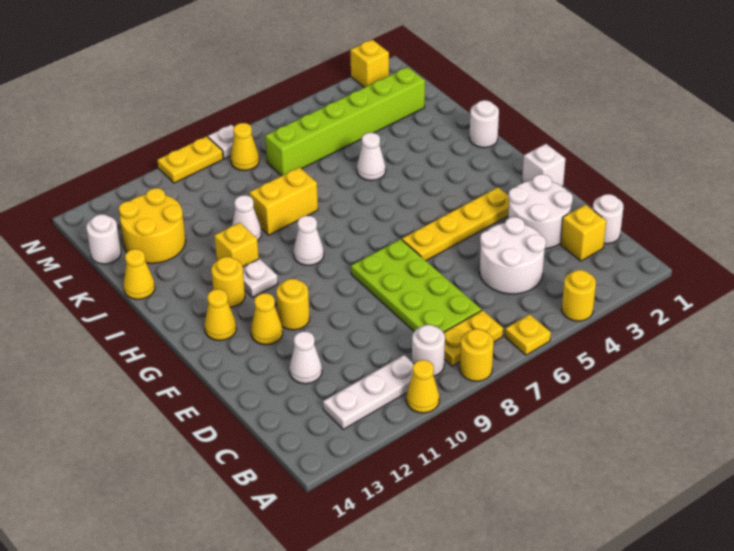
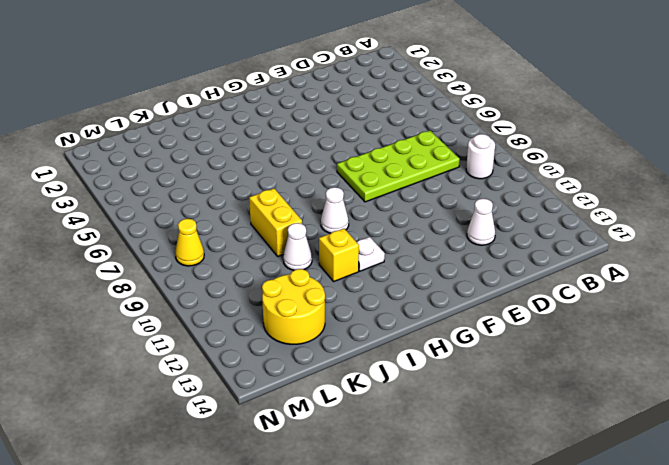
none -> yellow round brick A4 level 1
none -> yellow plate A6 level 1
none -> yellow round brick A8 level 1
none -> yellow cone A10 level 1

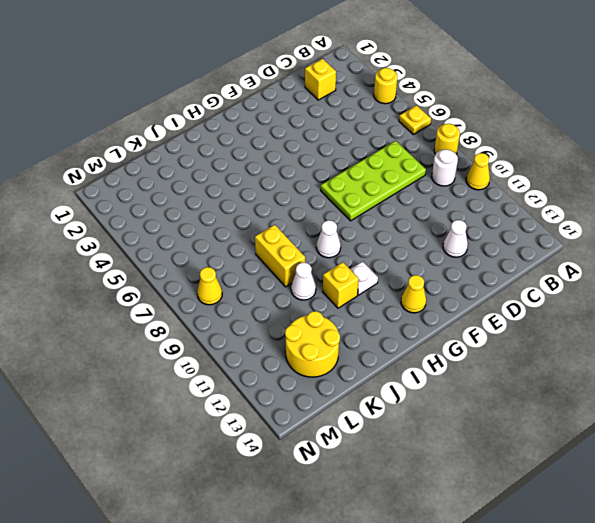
none -> yellow plate B7:B8 level 1
none -> white plate B10:B12 level 1
none -> white round brick C1 level 1
none -> white round brick C4:D5 level 1

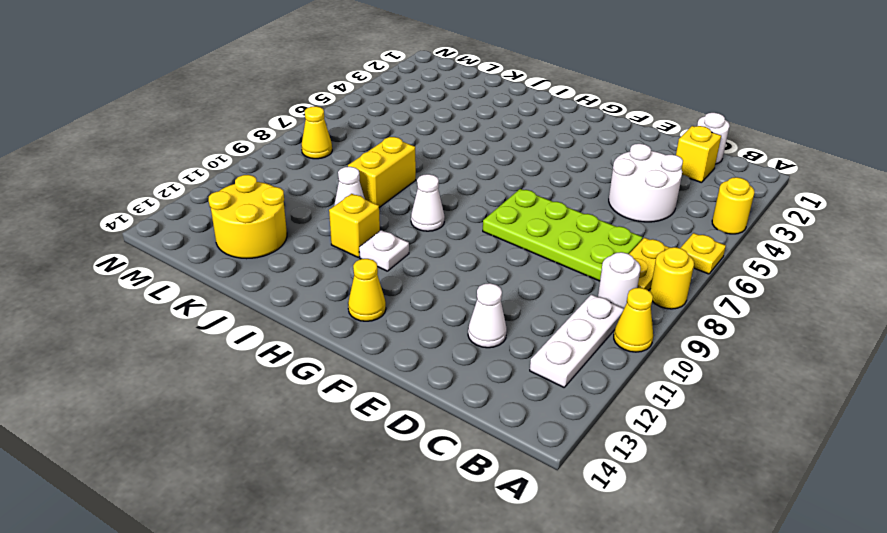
none -> white round brick D2:E3 level 1
none -> white brick F1 level 1
none -> yellow plate F3:F6 level 1
none -> yellow round brick F11 level 1

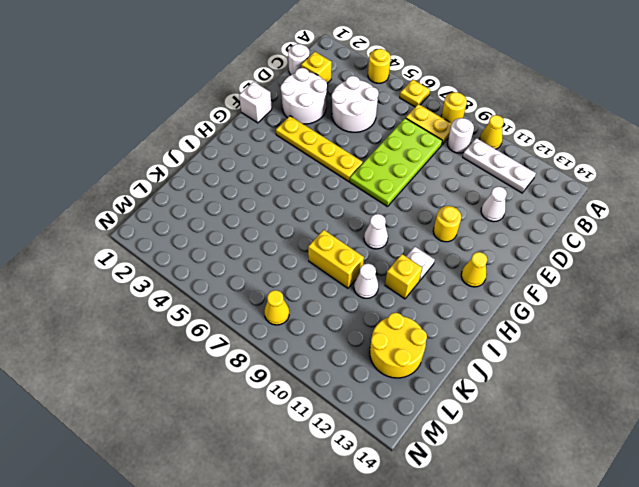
none -> yellow cone F12 level 1
none -> yellow round brick H12 level 1
none -> white round brick I1 level 1
none -> white cone J5 level 1

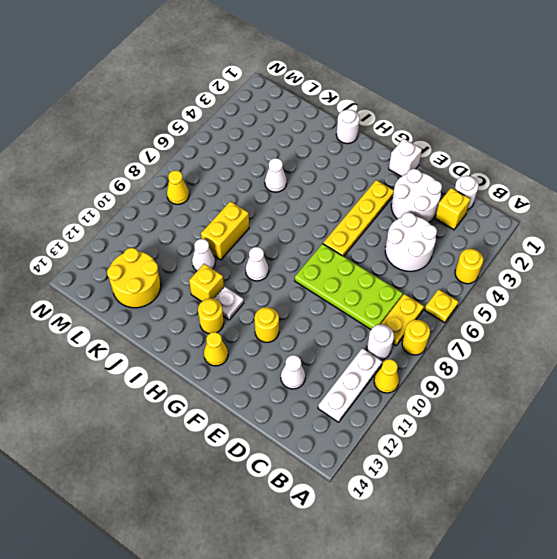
none -> yellow cone F12 level 1
none -> yellow cone J14 level 1
none -> lime brick L2:L7 level 1
none -> white round brick L14 level 1

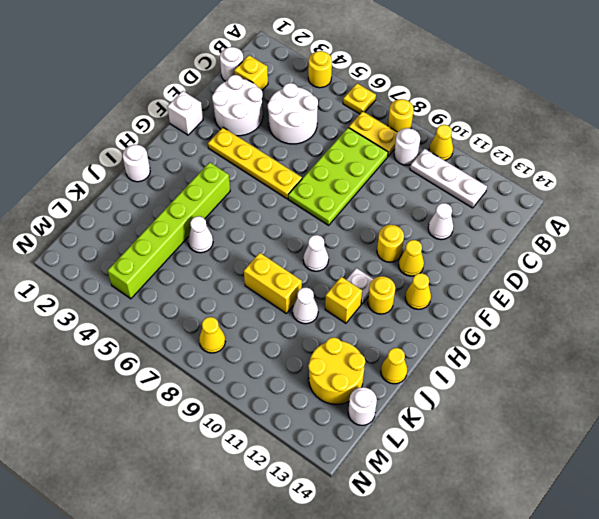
lime brick H4:M4 level 1 -> lime brick L2:L7 level 1
none -> yellow brick N2 level 1
none -> white plate N8 level 1
none -> yellow plate N9:N10 level 1

